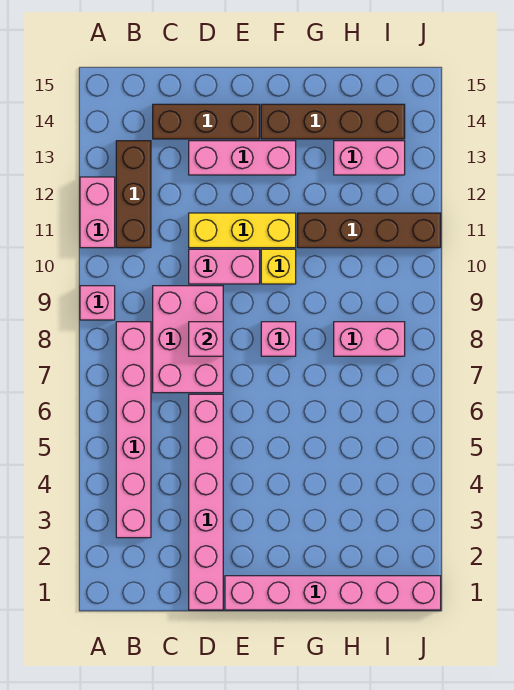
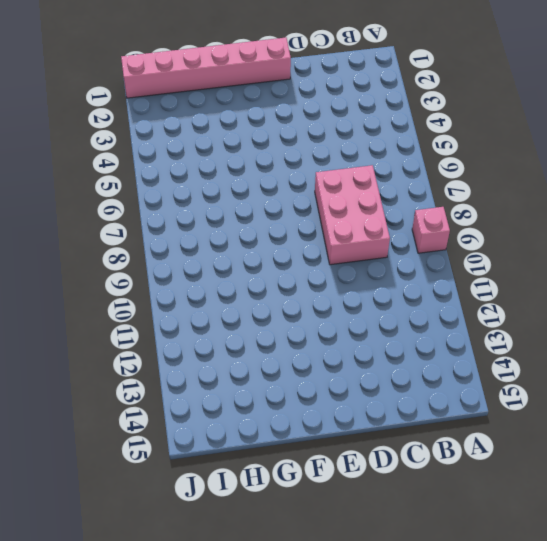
none -> pink brick A11:A12 level 1
none -> pink brick B3:B8 level 1
none -> brown brick B11:B13 level 1

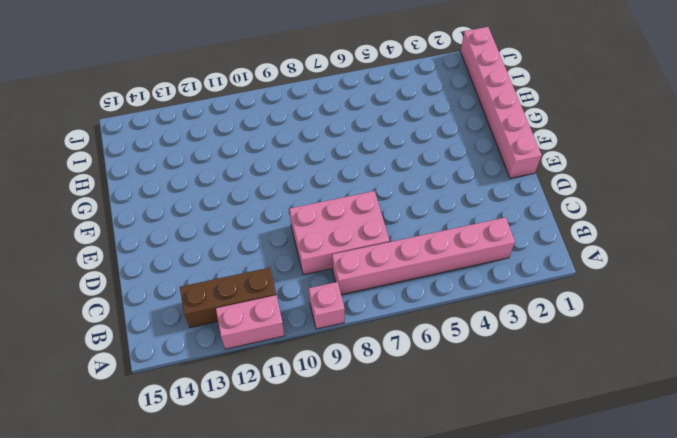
none -> brown brick C14:E14 level 1
none -> pink brick D1:D6 level 1
none -> pink brick D10:E10 level 1

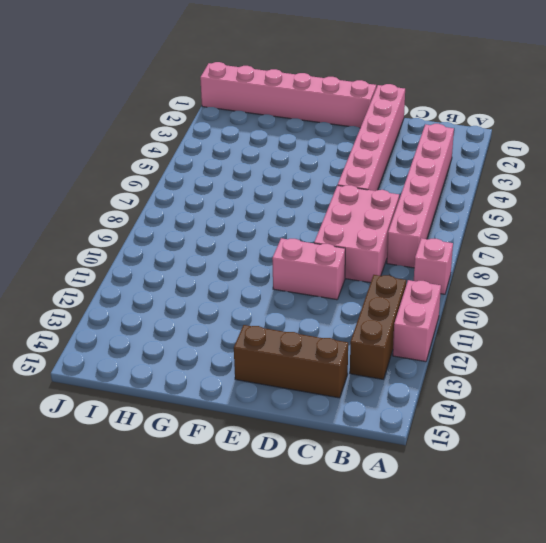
none -> yellow brick D11:F11 level 1
none -> pink brick D13:F13 level 1
none -> pink brick F8 level 1

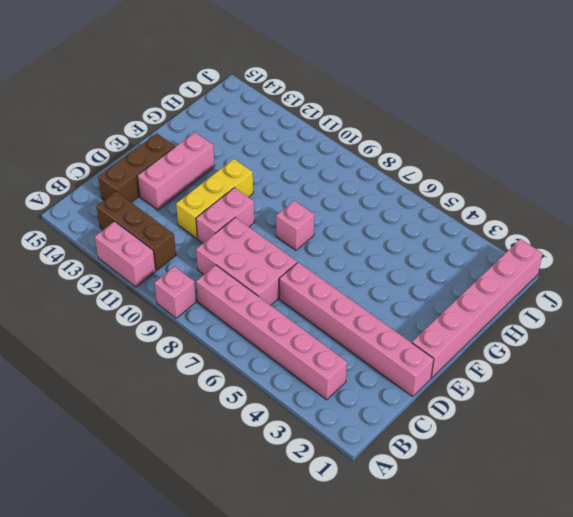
none -> yellow brick F10 level 1
none -> brown brick F14:I14 level 1
none -> brown brick G11:J11 level 1

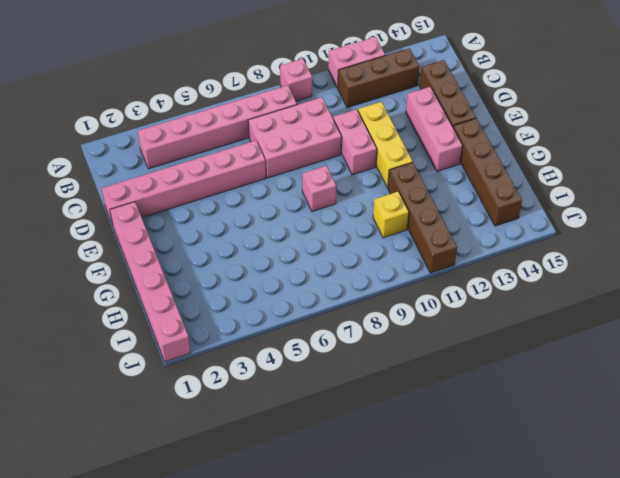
yellow brick H10 level 1 -> yellow brick F10 level 1
none -> pink brick H8:I8 level 1
none -> pink brick H13:I13 level 1
none -> pink brick D8 level 2

